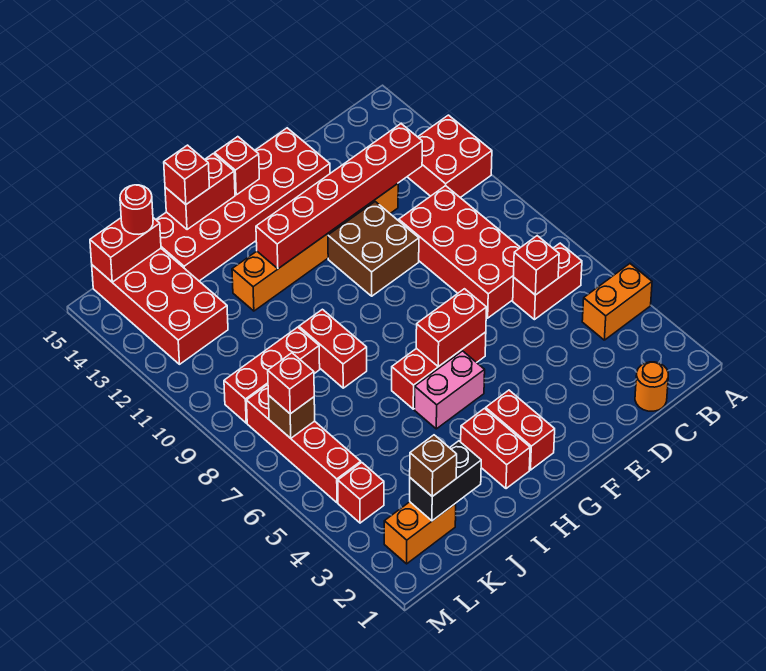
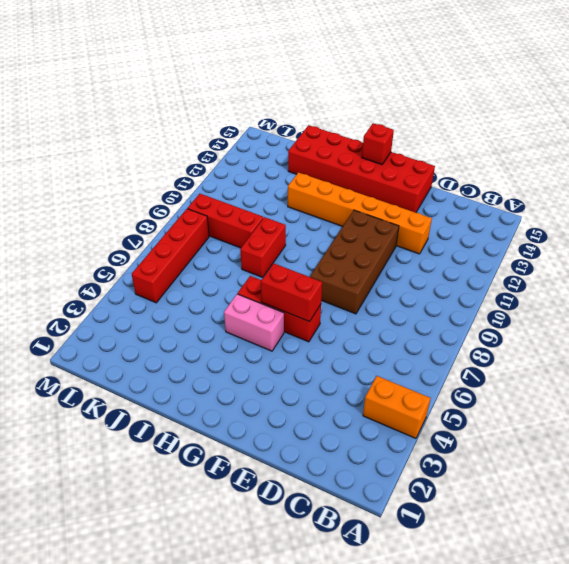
brown brick E8:F11 level 1 -> brown brick E10:F11 level 1
none -> red brick A11:B12 level 1
none -> red brick B6:C6 level 1
none -> orange round brick C1 level 1
none -> red brick C7:D10 level 1

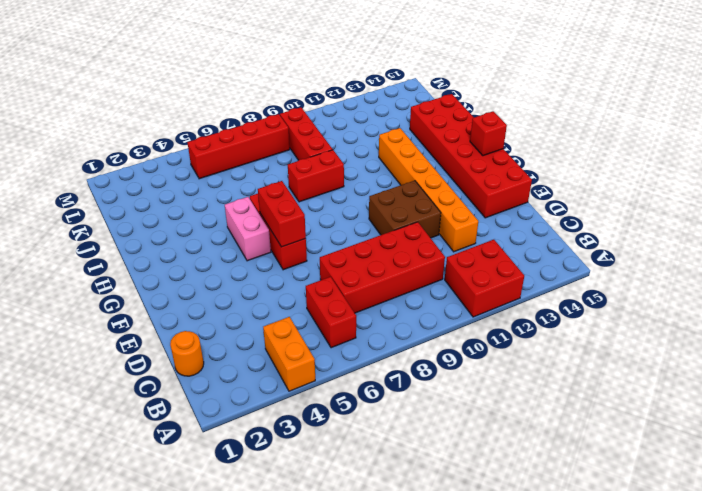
none -> red brick G2:G3 level 1
none -> red brick H2:H3 level 1
none -> orange brick K2:L2 level 1
none -> red brick K12:L15 level 1

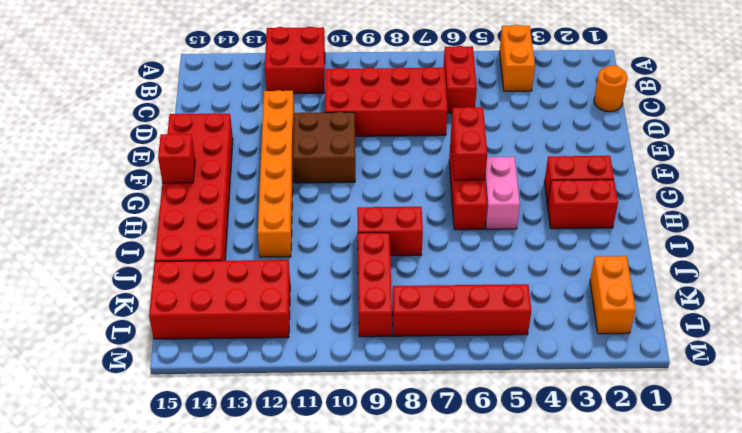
none -> red brick L4 level 1
none -> red brick C6 level 2
none -> red brick C12:H12 level 2
none -> red brick H15:I15 level 2

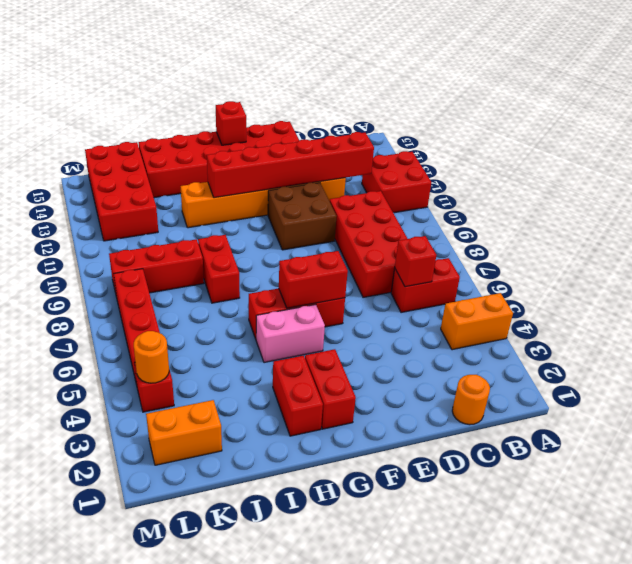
orange round brick L4 level 2 -> none
none -> red brick H15:I15 level 2
none -> black brick J2:K2 level 2
none -> red brick K15:L15 level 2
none -> brown brick L7 level 2

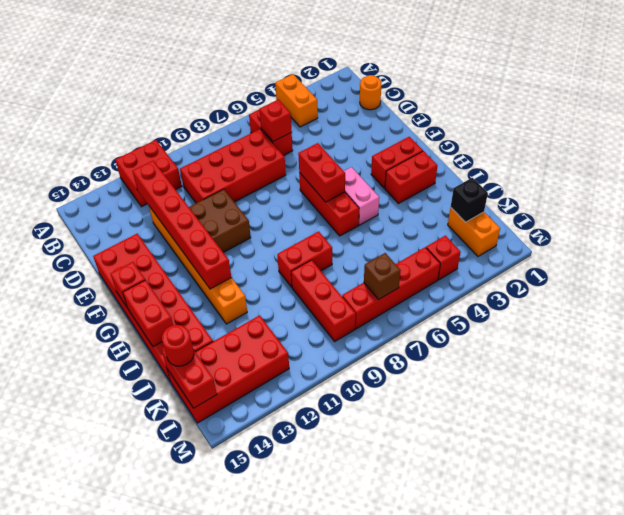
black brick K2 level 2 -> black brick J2:K2 level 2
none -> red brick I15 level 3
none -> brown brick K2 level 3
none -> red brick L7 level 3

